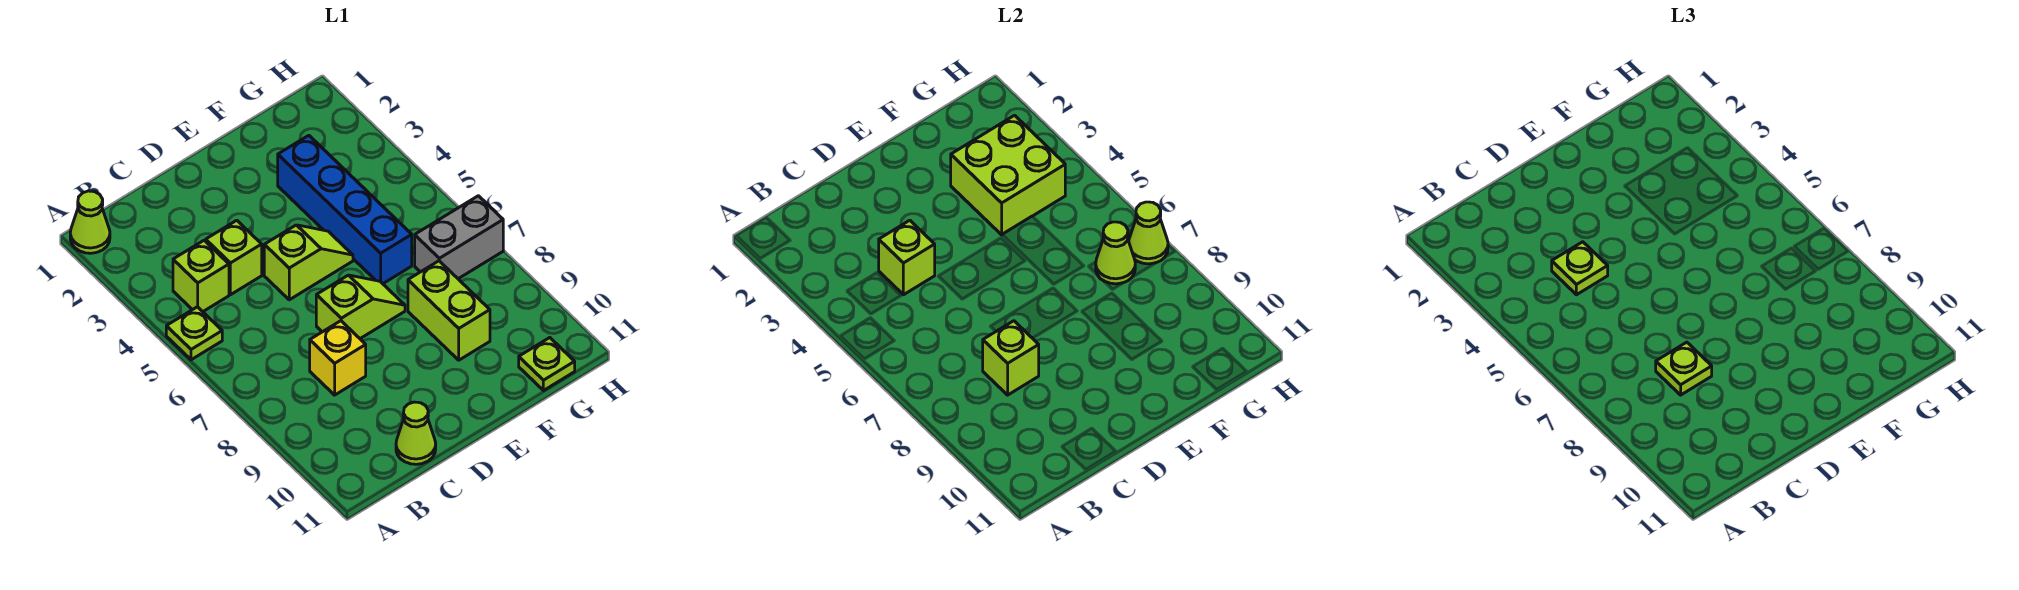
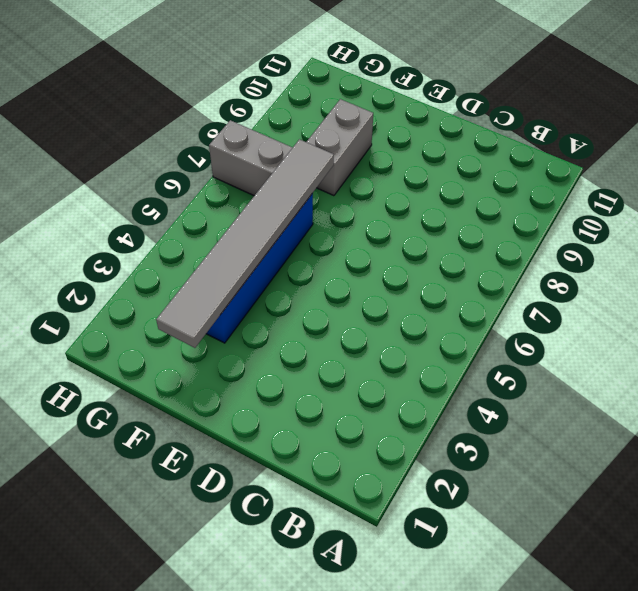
grey tile F2:F7 level 2 -> lime brick F3:G4 level 2
grey brick F8:F9 level 1 -> lime brick F8:F9 level 1
none -> lime cone A1 level 1
none -> lime plate A5 level 1
none -> lime brick B4 level 1

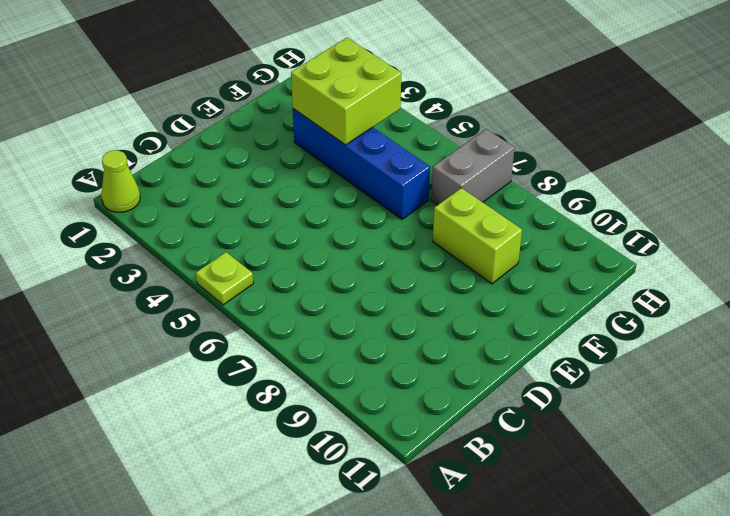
none -> lime brick B4 level 1
none -> lime brick C4 level 1
none -> yellow brick C8 level 1

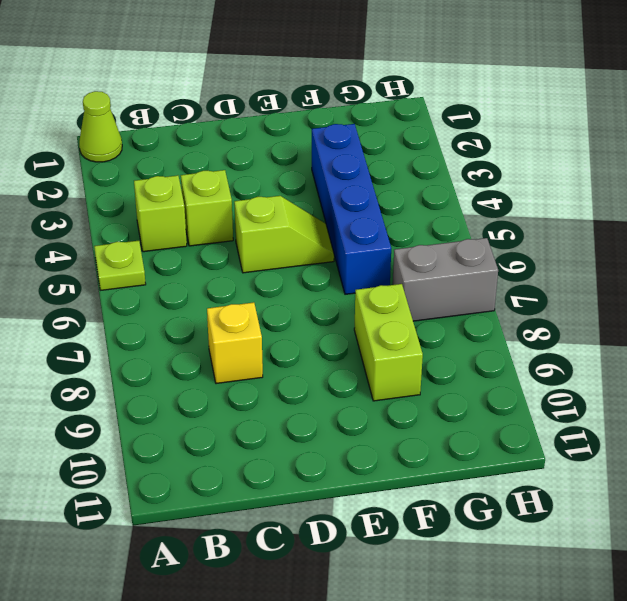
none -> lime cone C11 level 1
none -> lime slope D7:E7 level 1 top D
none -> lime plate G11 level 1

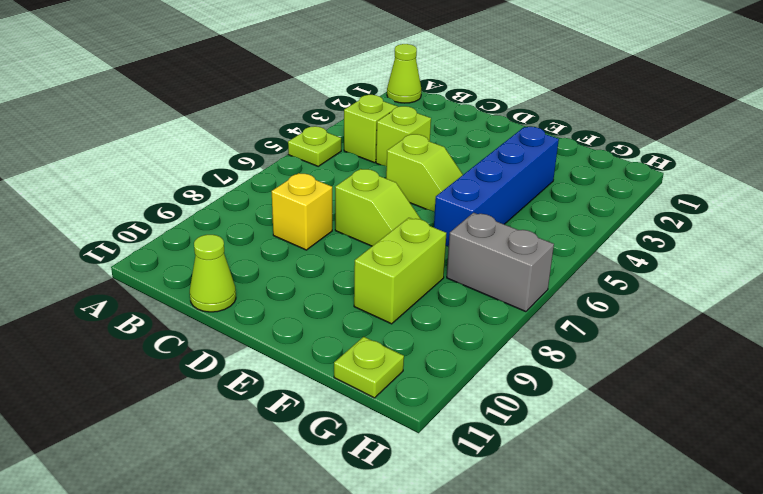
none -> lime brick C4 level 2
none -> lime brick C8 level 2
none -> lime brick F3:G4 level 2

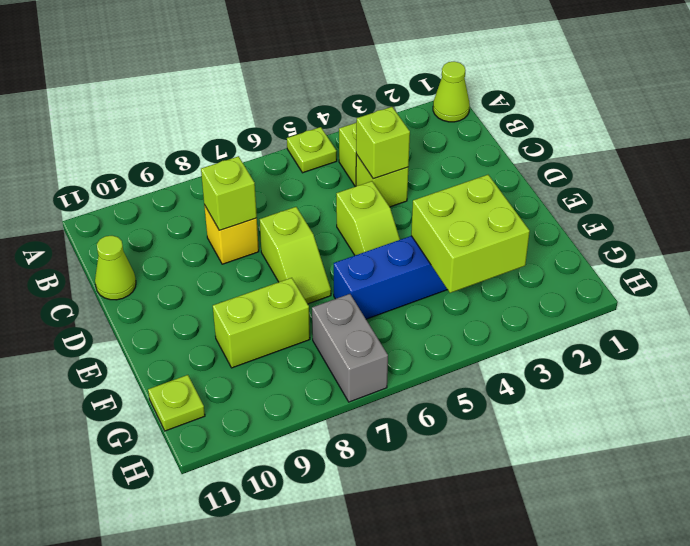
none -> lime cone G7 level 2
none -> lime cone H7 level 2
none -> lime plate C4 level 3

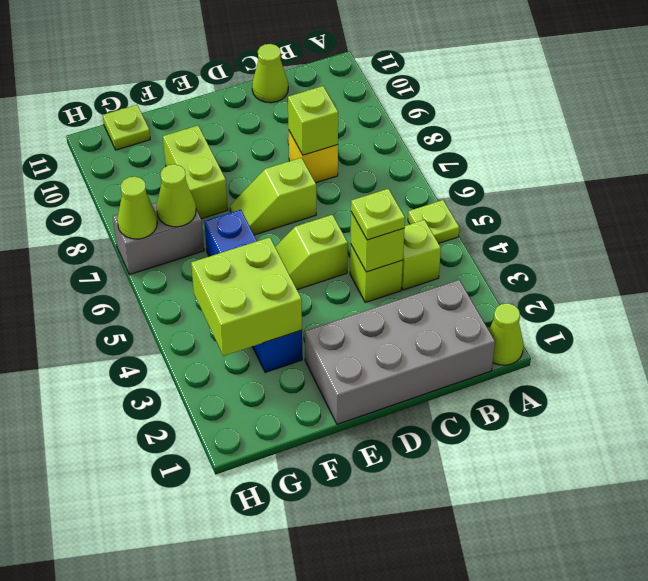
grey brick B1:E2 level 1 -> none
none -> lime plate C8 level 3

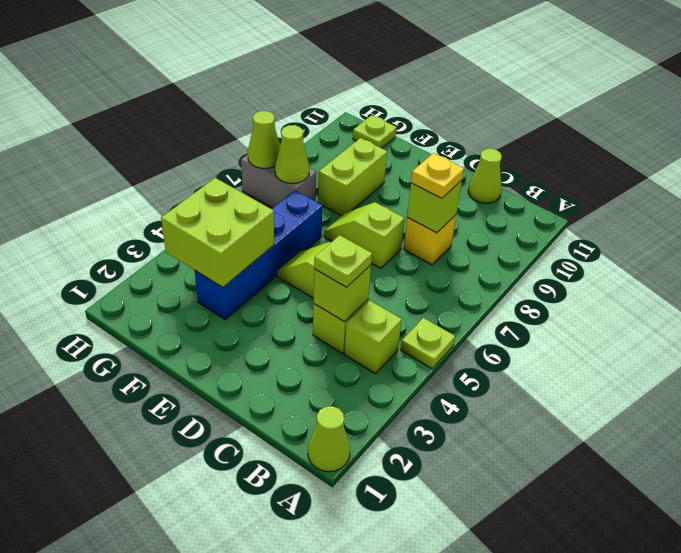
yellow plate C8 level 3 -> lime plate C8 level 3

